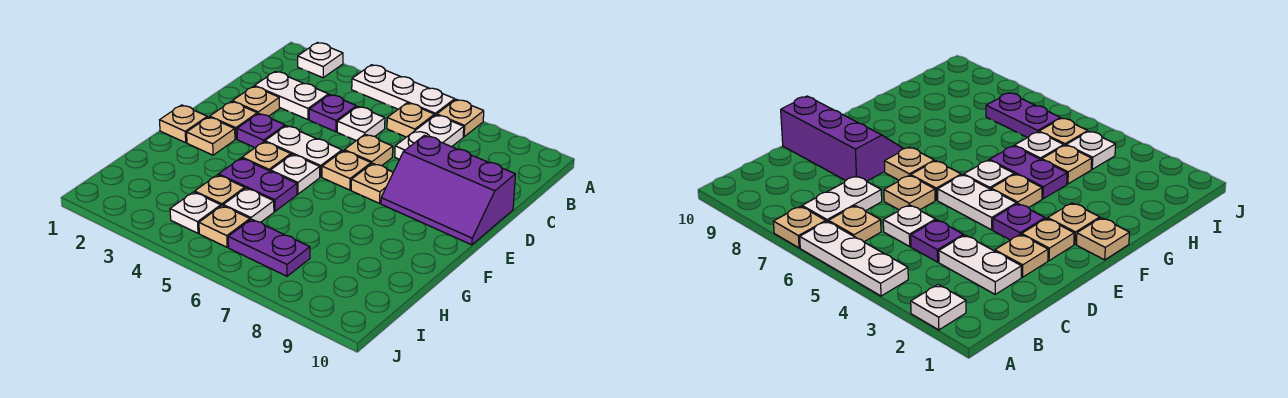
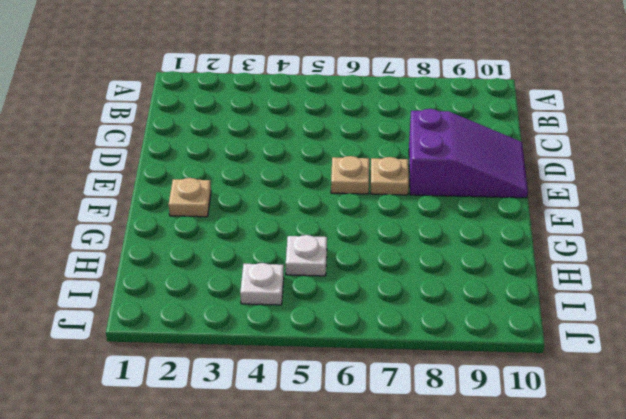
purple slope D8:E10 level 1 top 8 -> purple slope D8:E10 level 1 top D
none -> white plate A2 level 1
none -> white plate A4:A6 level 1
none -> tan plate A7 level 1

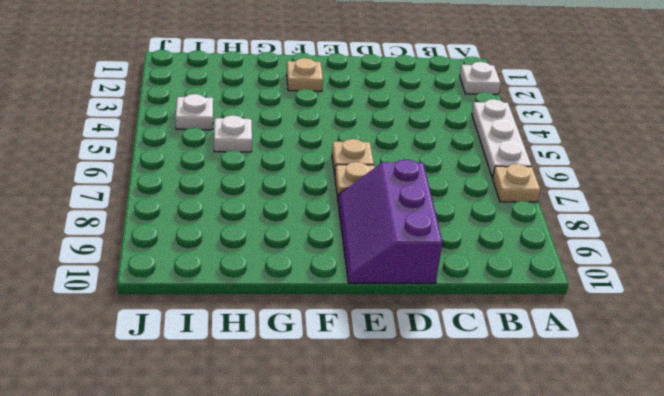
none -> tan plate B6 level 1
none -> white plate B7:C7 level 1
none -> white plate C2:C3 level 1

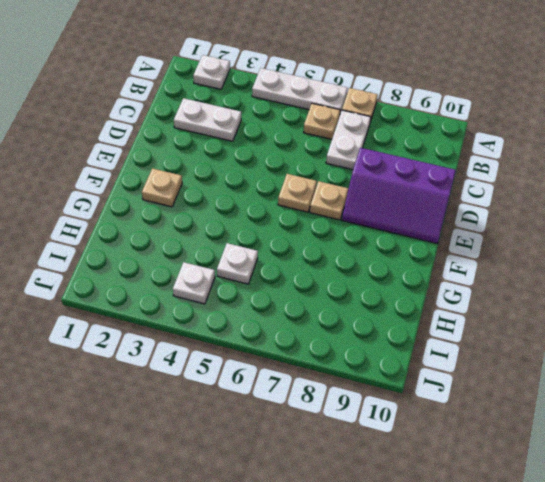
none -> purple plate C4 level 1
none -> white plate C5 level 1
none -> tan plate D2 level 1

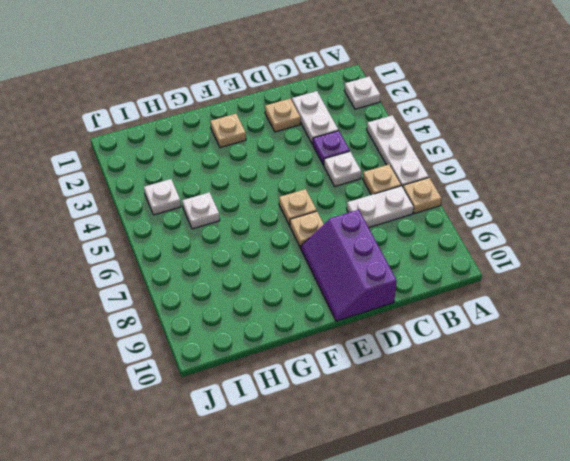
none -> tan plate D6 level 1
none -> tan plate E2 level 1
none -> purple plate E3 level 1

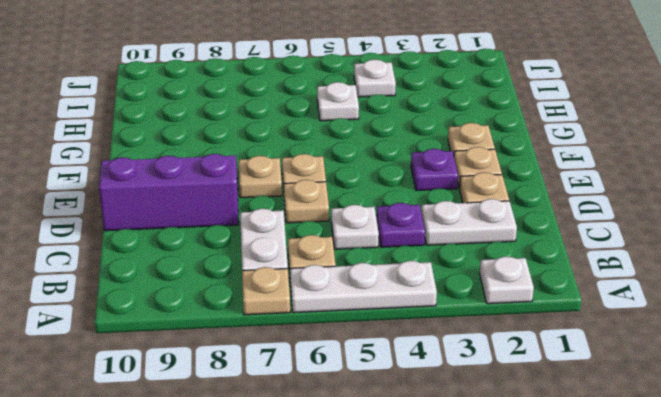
none -> white plate E4:E5 level 1
none -> tan plate F1 level 1
none -> tan plate F4 level 1

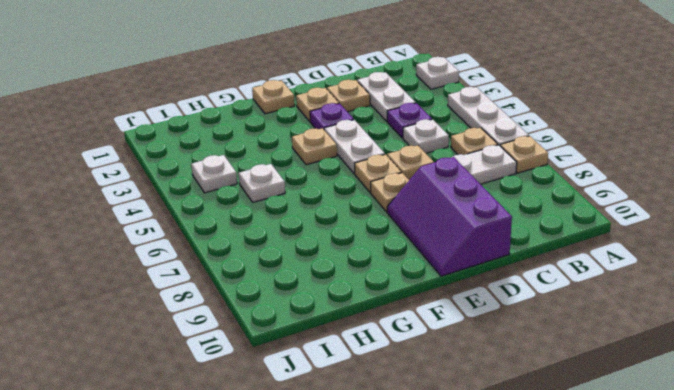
none -> tan plate F2 level 1
none -> white plate F5 level 1
none -> purple plate G4:G5 level 1

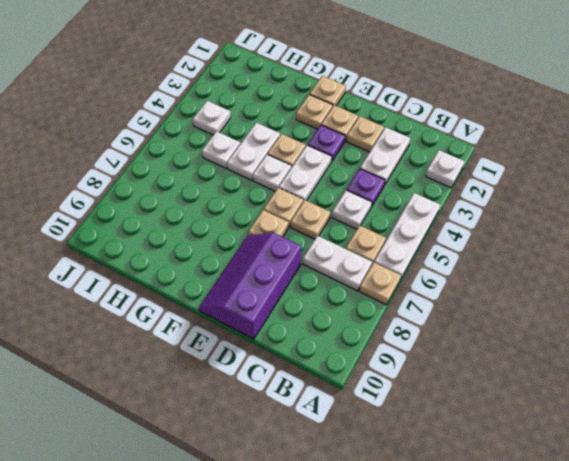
white plate G4:G5 level 1 -> purple plate G4:G5 level 1
none -> tan plate H4 level 1
none -> tan plate I5 level 1
none -> purple plate I6:I7 level 1

